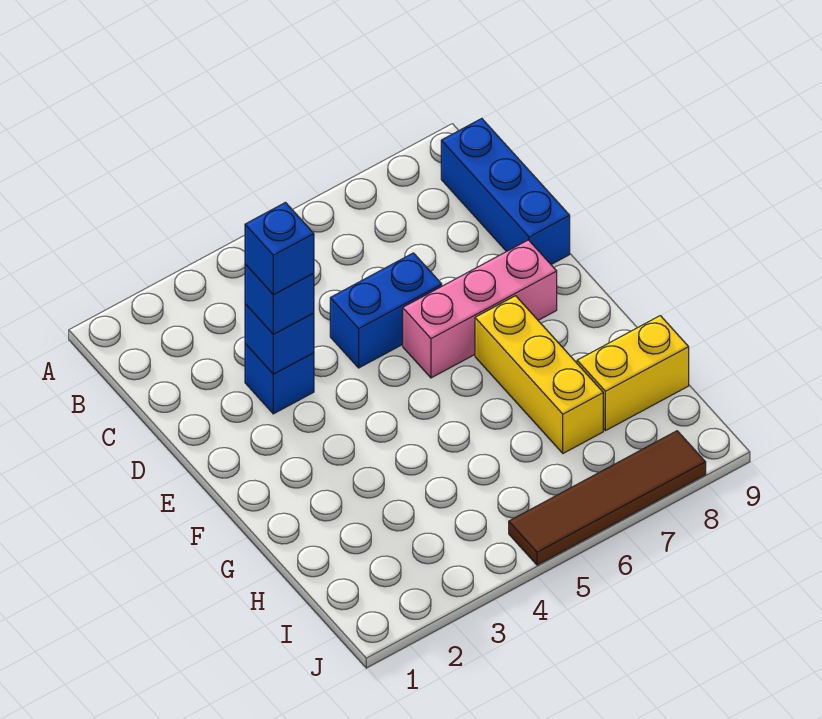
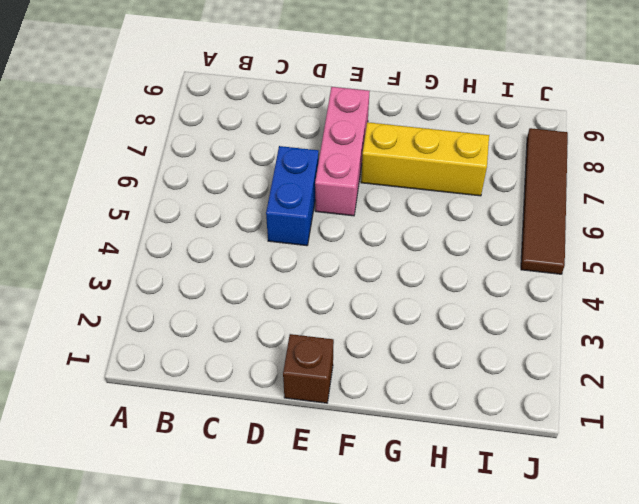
brown brick E1 level 1 -> none
none -> blue brick B9:D9 level 1
none -> blue brick D3 level 1

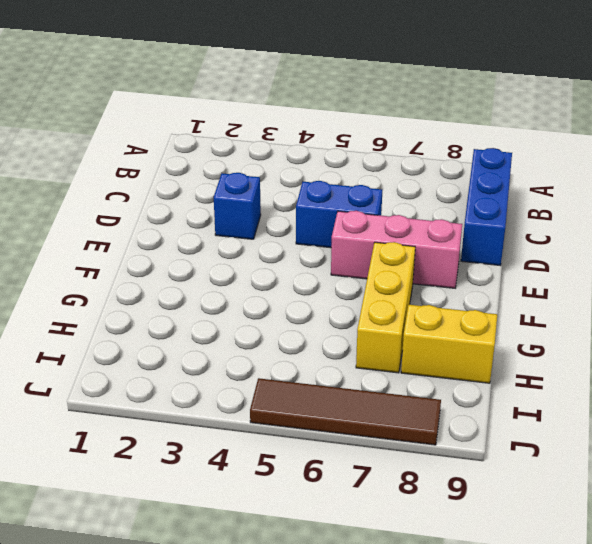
none -> blue brick D3 level 2
none -> blue brick D3 level 3

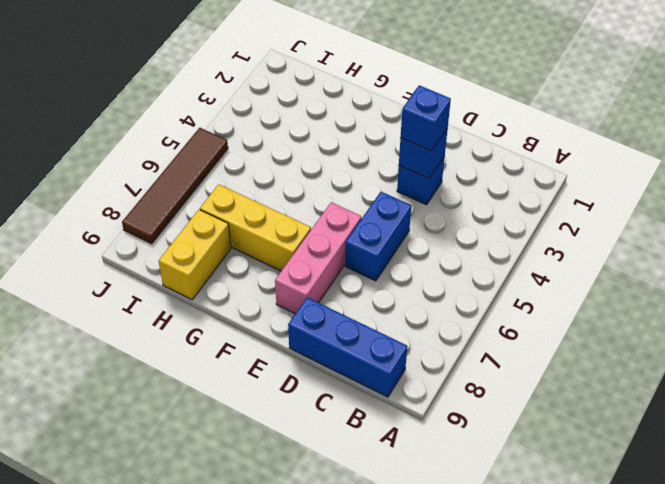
none -> blue brick D3 level 4

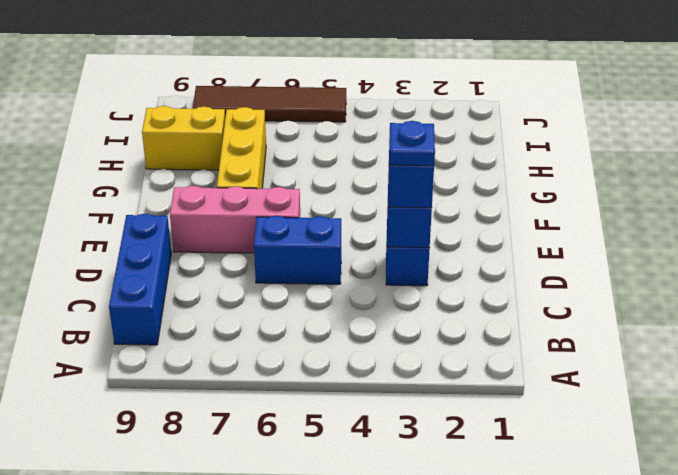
blue plate D3 level 4 -> blue brick D3 level 4

